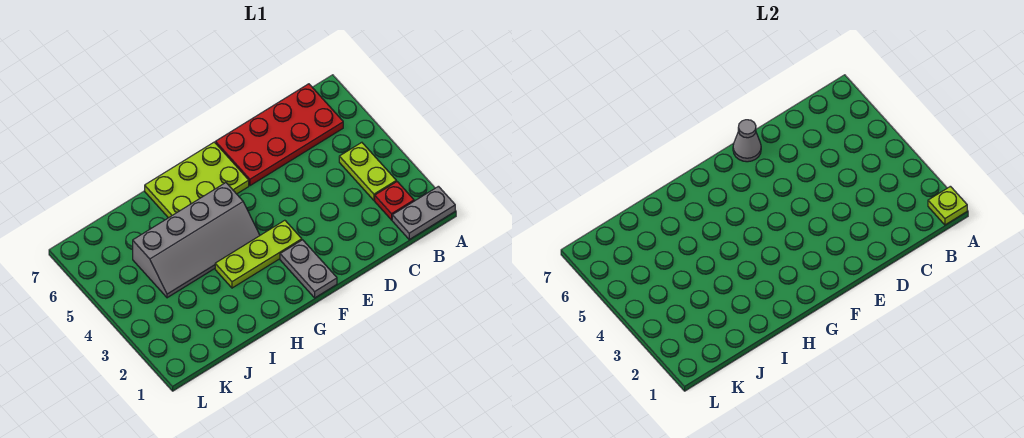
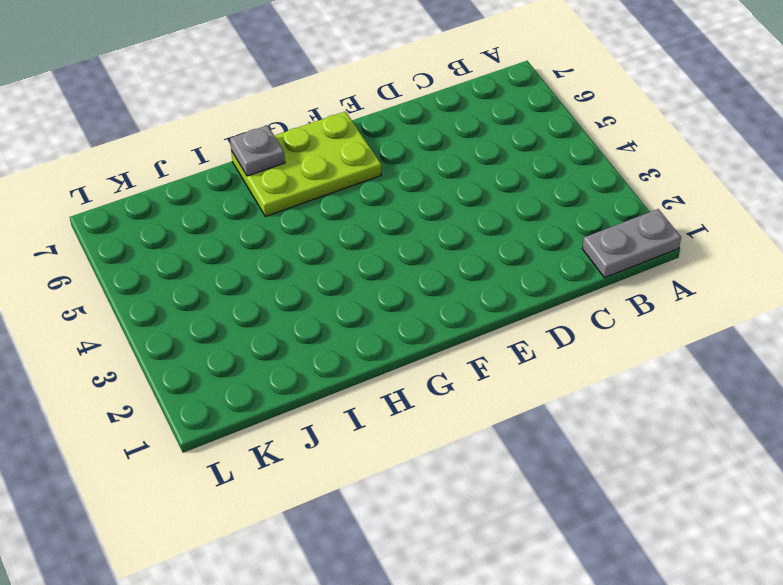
grey plate H7 level 2 -> none
none -> red plate B2 level 1
none -> lime plate B3:B4 level 1

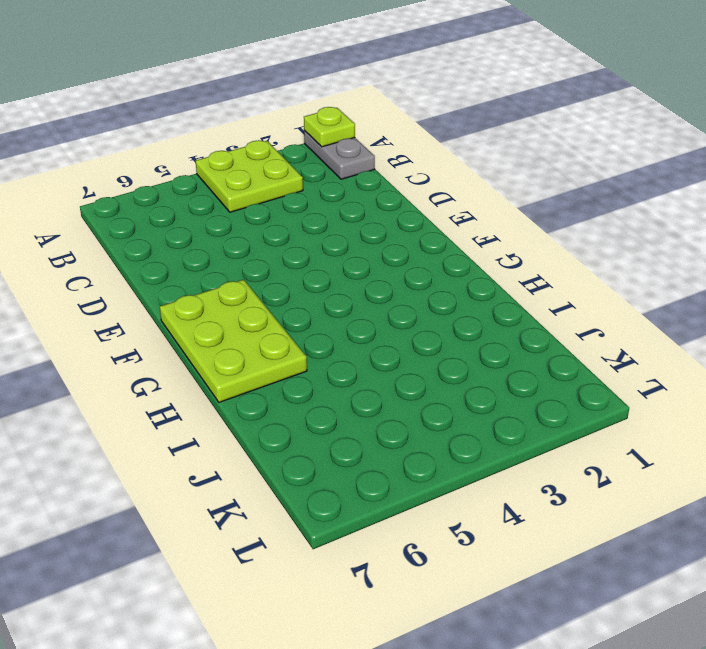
lime plate A3:B4 level 1 -> lime plate B3:B4 level 1
none -> red plate B2 level 1
none -> red plate B6:E7 level 1

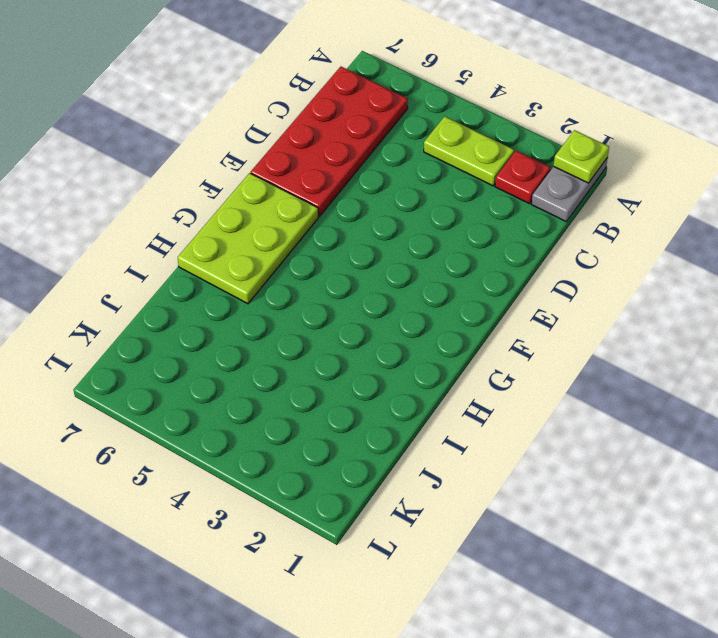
none -> grey plate F1:F2 level 1
none -> lime plate F3:H3 level 1

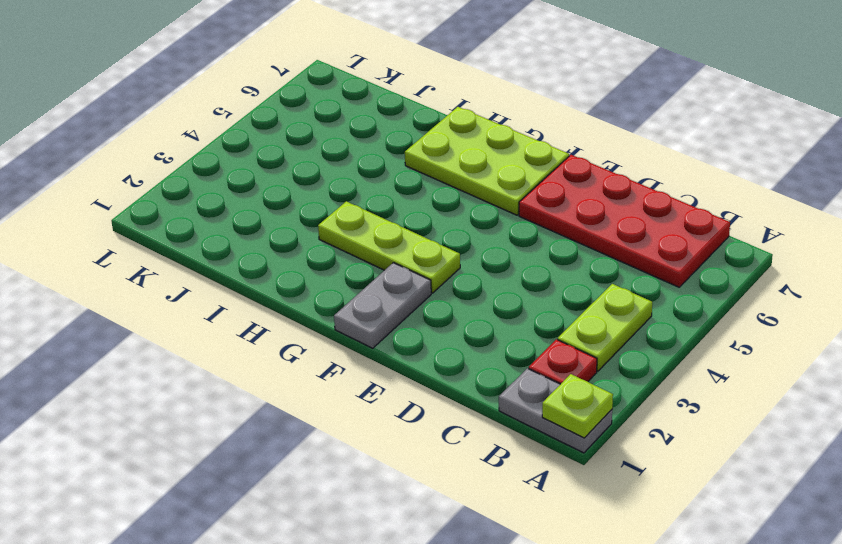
none -> grey slope G4:J5 level 1 top 5
none -> grey cone E7 level 2

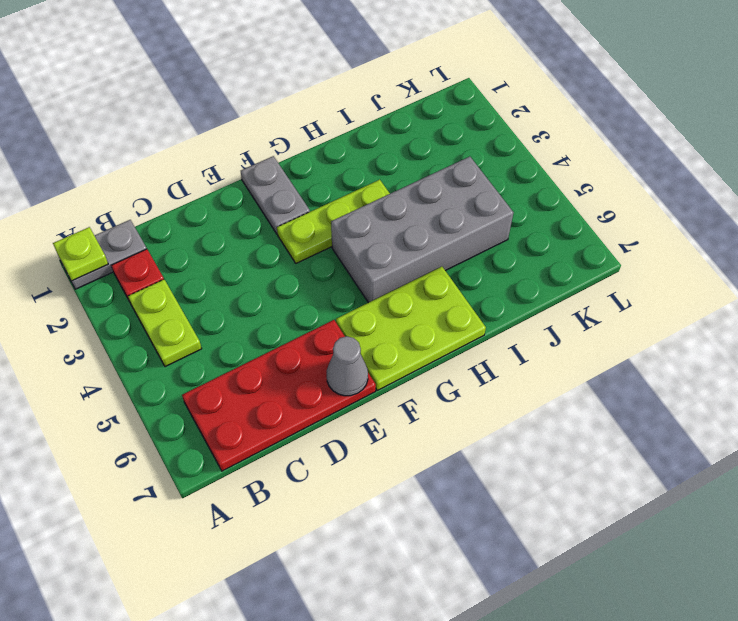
grey brick G4:J5 level 1 -> grey slope G4:J5 level 1 top 5

